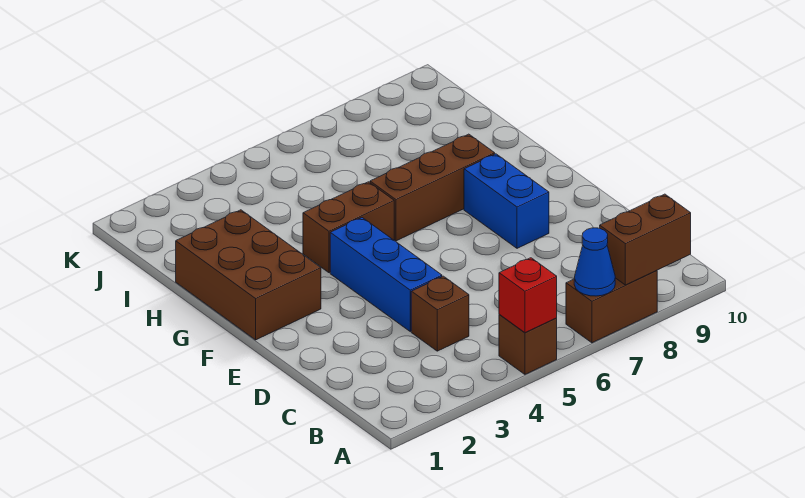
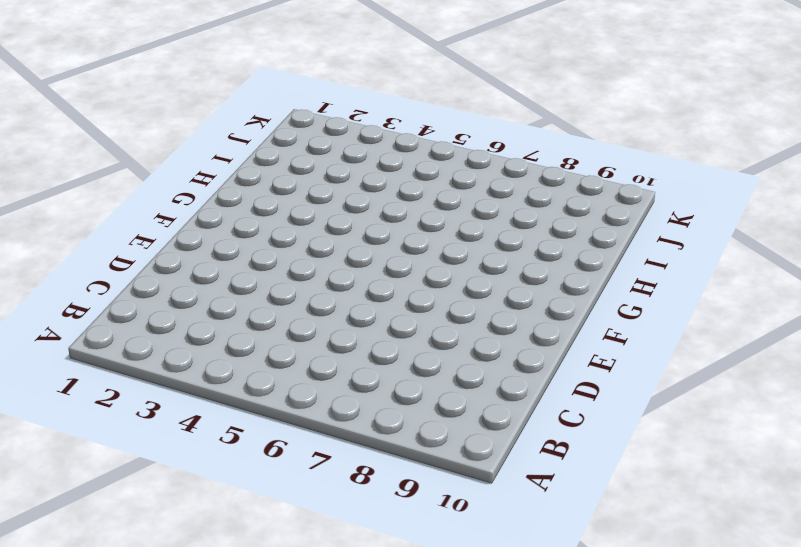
none -> brown brick A5 level 1
none -> brown brick A7:A8 level 1

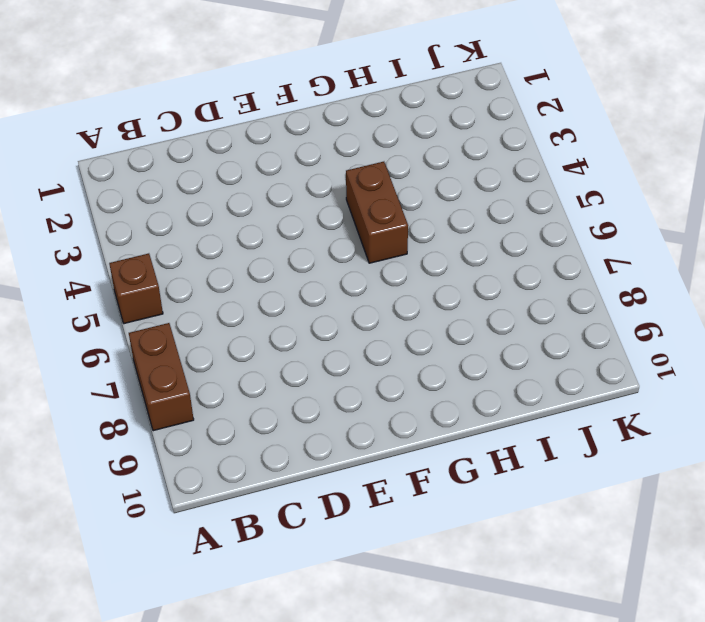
none -> brown brick C4 level 1
none -> blue brick D4:F4 level 1

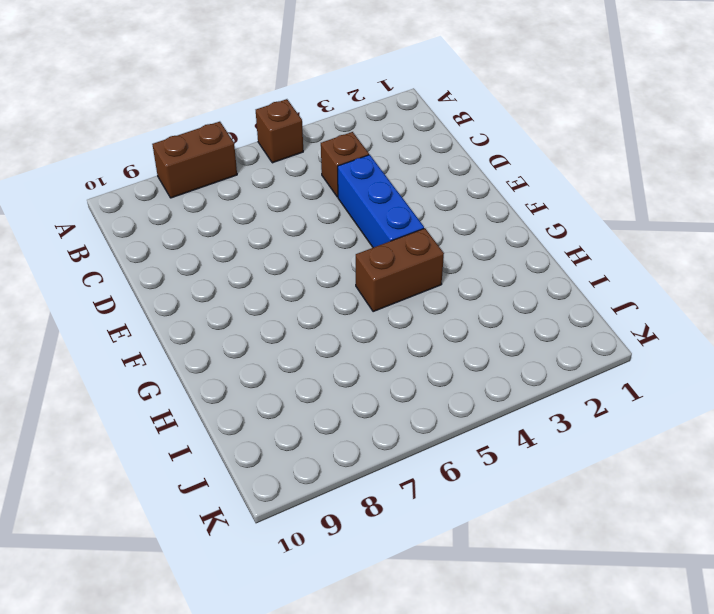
none -> blue brick E8:F8 level 1
none -> brown brick F1:H2 level 1

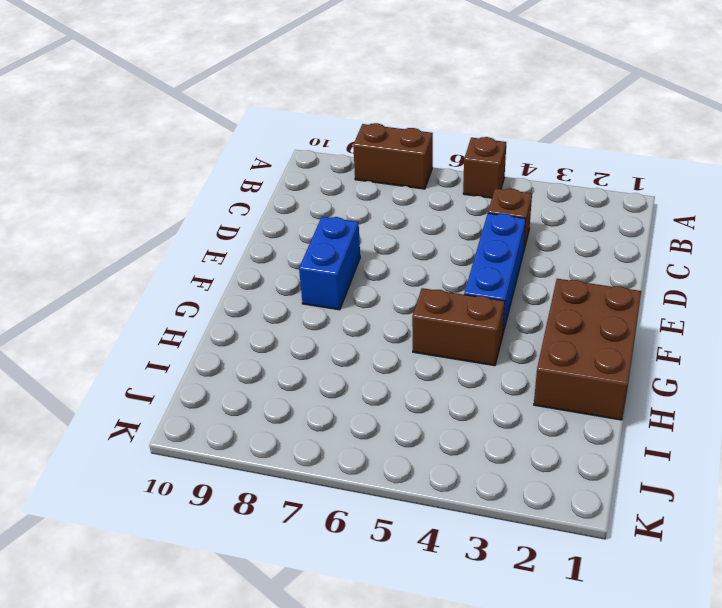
none -> brown brick G6:G8 level 1
none -> red brick A5 level 2

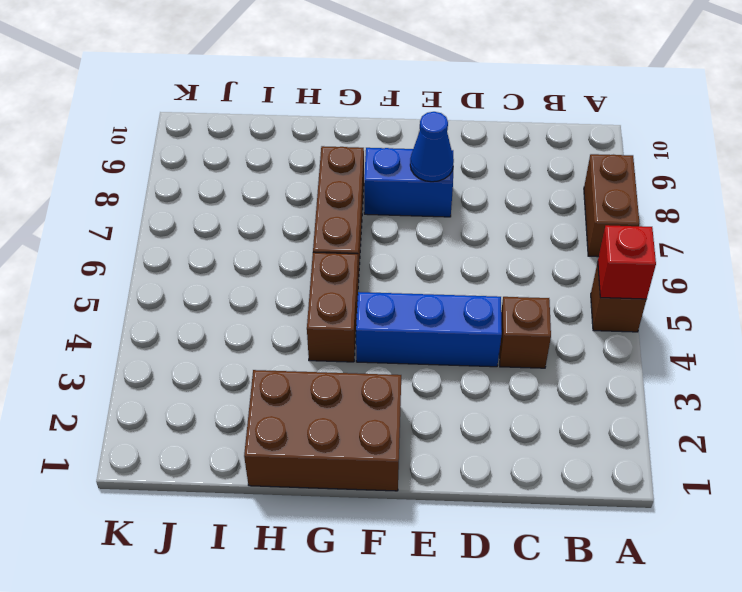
blue cone E8 level 2 -> blue cone A7 level 2
none -> brown brick A8:A9 level 2

